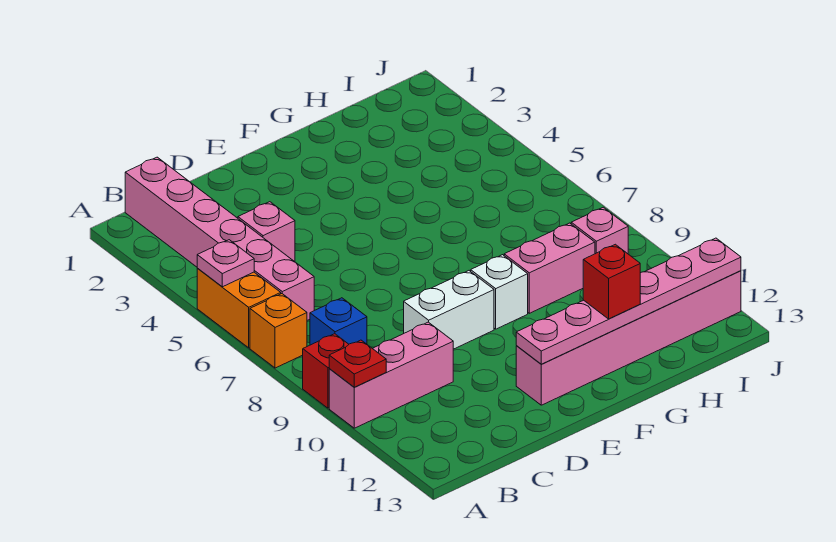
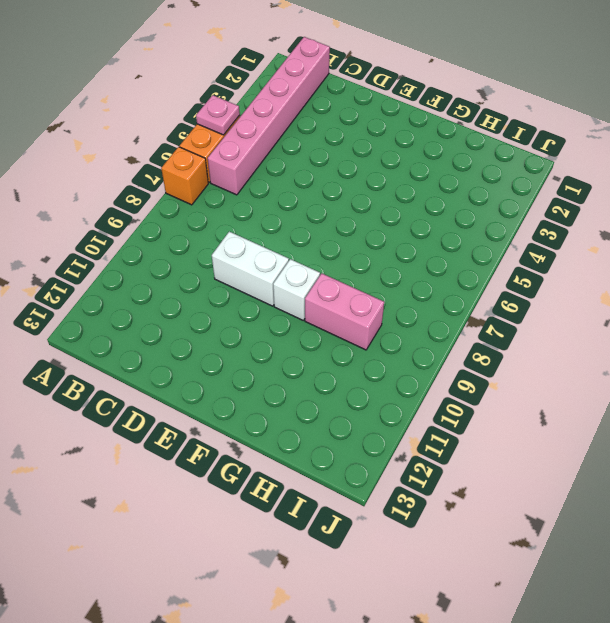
none -> red brick A9 level 1
none -> pink brick A10:C10 level 1
none -> blue brick B8 level 1

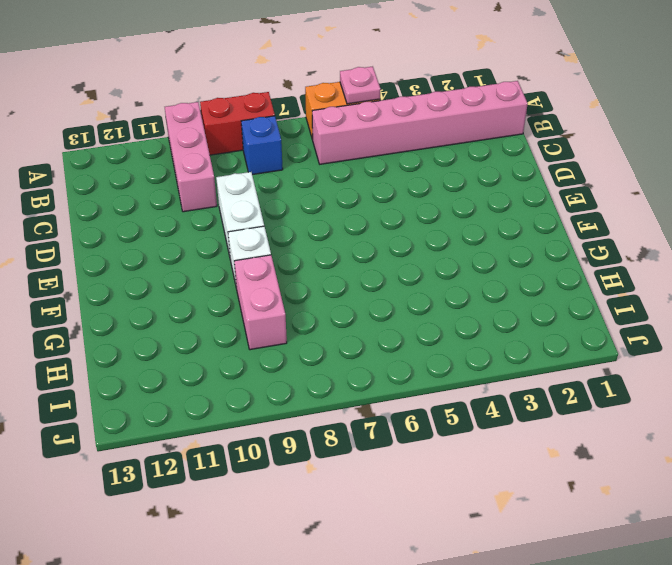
red brick A8:A9 level 1 -> red brick A9 level 1
none -> orange brick A7 level 1
none -> pink brick C4 level 1
none -> pink brick E12:J12 level 1

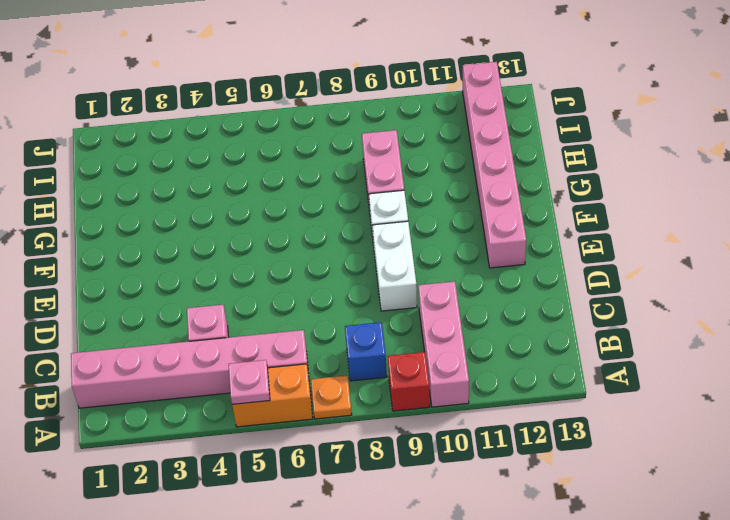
orange plate A7 level 1 -> orange brick A7 level 1
none -> pink brick I9 level 1
none -> red plate A10 level 2
none -> pink plate E12:J12 level 2

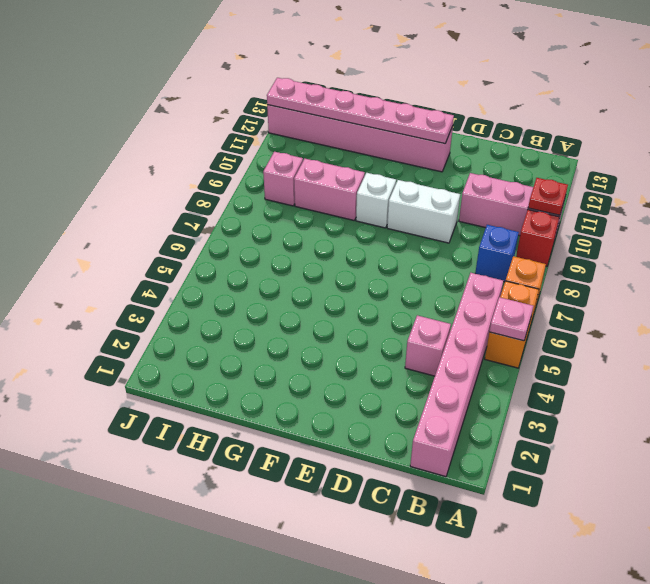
none -> red brick G12 level 3

